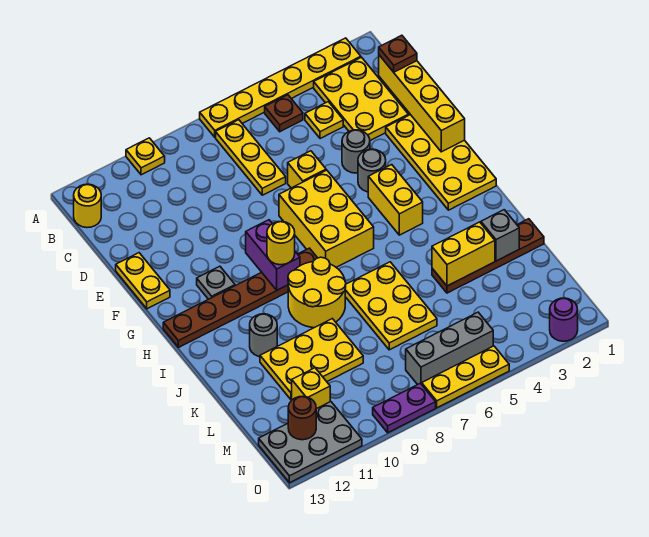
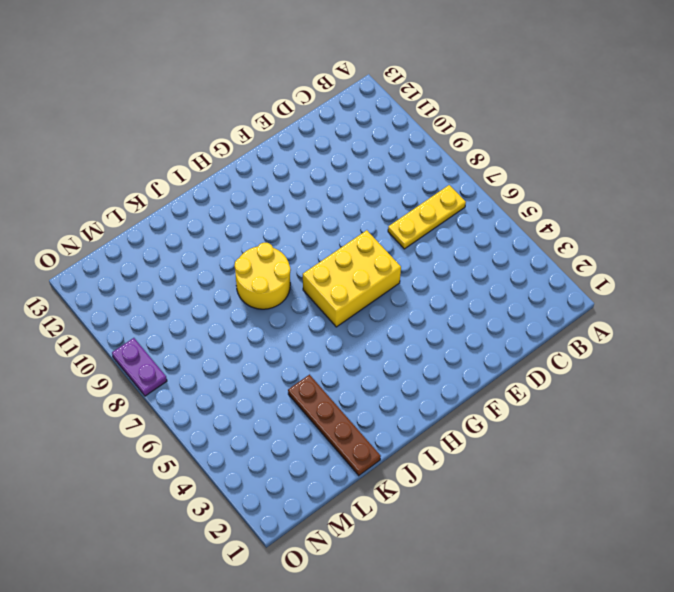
none -> yellow plate A2:A7 level 1
none -> yellow plate A10 level 1
none -> yellow plate B2:D3 level 1
none -> brown plate B5 level 1

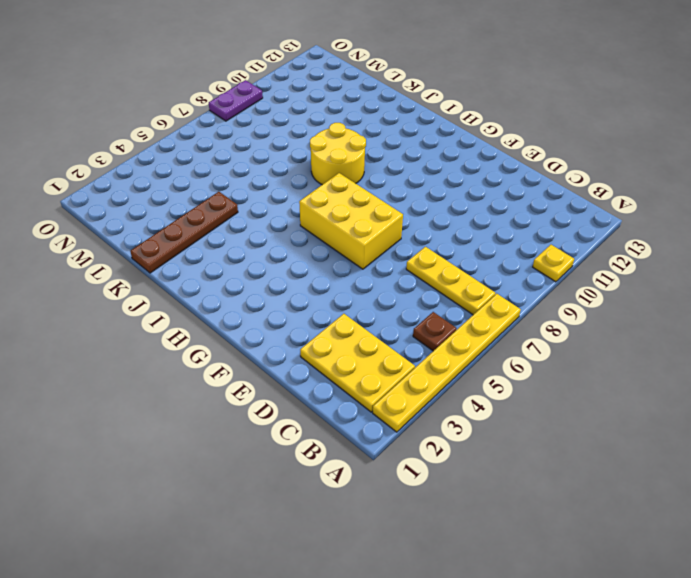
none -> yellow round brick B13 level 1
none -> yellow plate C4 level 1
none -> yellow plate E1:H2 level 1
none -> grey round brick E4 level 1

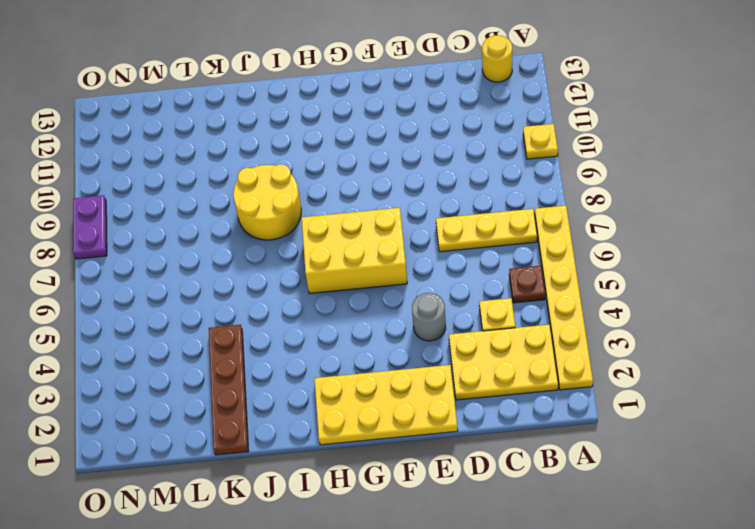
none -> yellow brick E6 level 1
none -> yellow plate E13:F13 level 1
none -> grey round brick F4 level 1
none -> yellow brick G4:H4 level 1

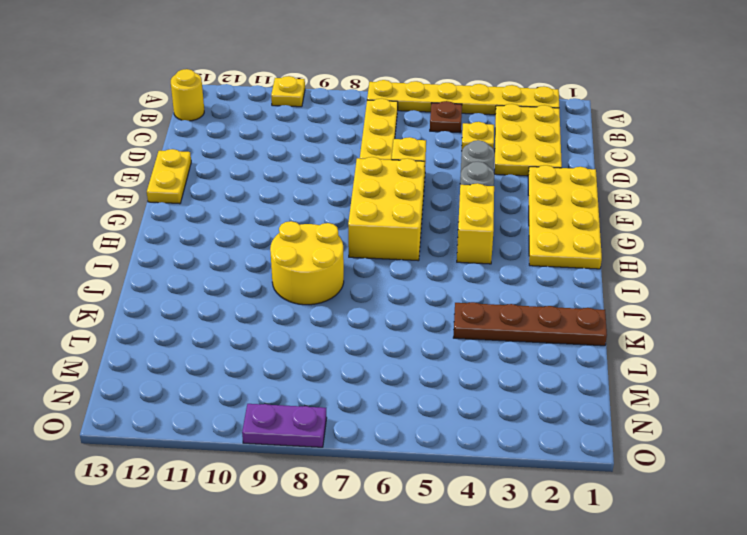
none -> grey plate G11 level 1
none -> brown plate H8:H13 level 1
none -> yellow plate J6:L7 level 1
none -> grey round brick J11 level 1

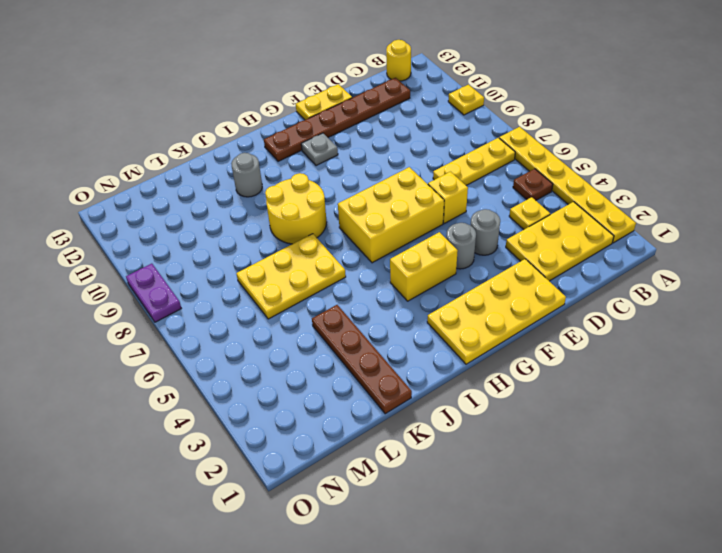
brown plate C12:H12 level 1 -> brown plate H8:H13 level 1
none -> yellow plate K9:L11 level 1
none -> yellow brick M11 level 1
none -> grey brick N5:N7 level 1
none -> grey plate N11:O13 level 1

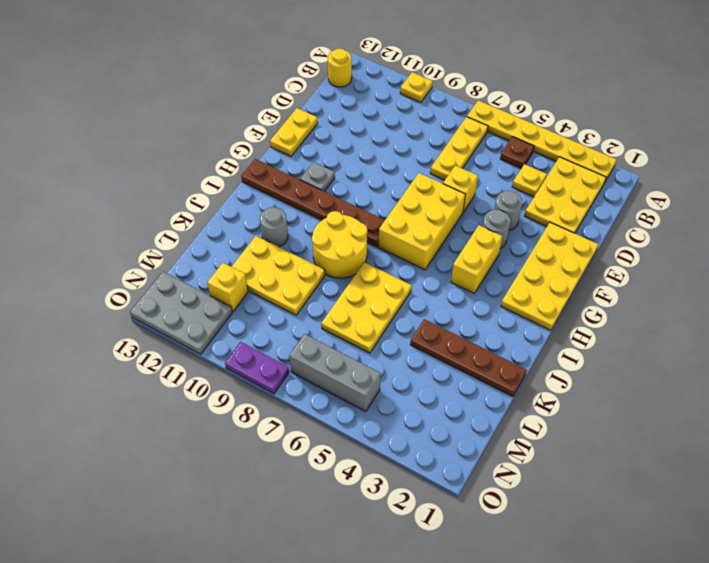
none -> purple round brick O2 level 1
none -> yellow plate O5:O7 level 1
none -> yellow brick C1:F1 level 2
none -> purple brick G9:H9 level 2

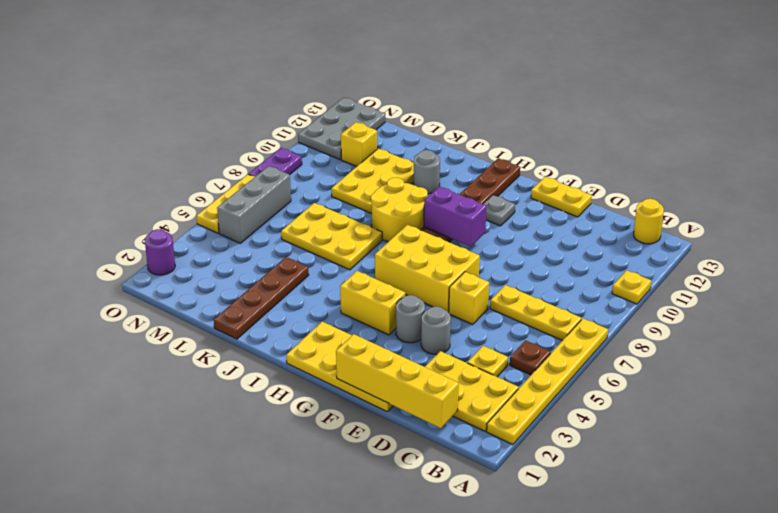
none -> grey brick K2 level 2
none -> yellow brick K3:K4 level 2
none -> brown round brick N12 level 2
none -> brown plate C1 level 3

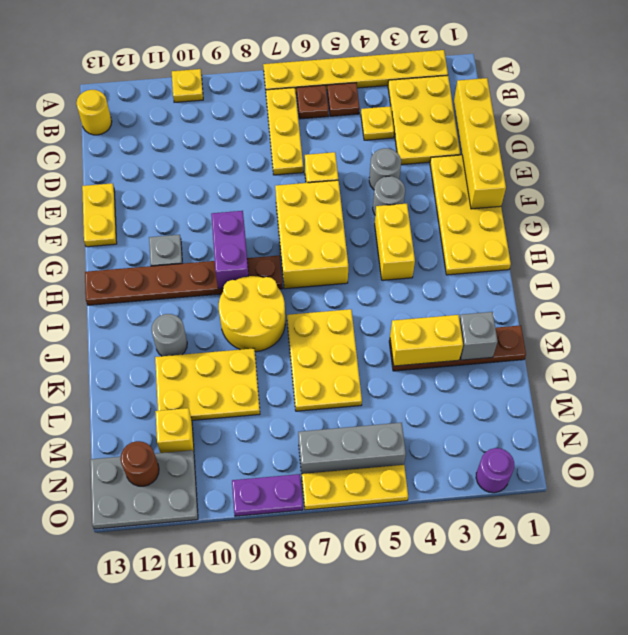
brown plate B6 level 1 -> brown plate C1 level 3
none -> yellow round brick H9 level 3

